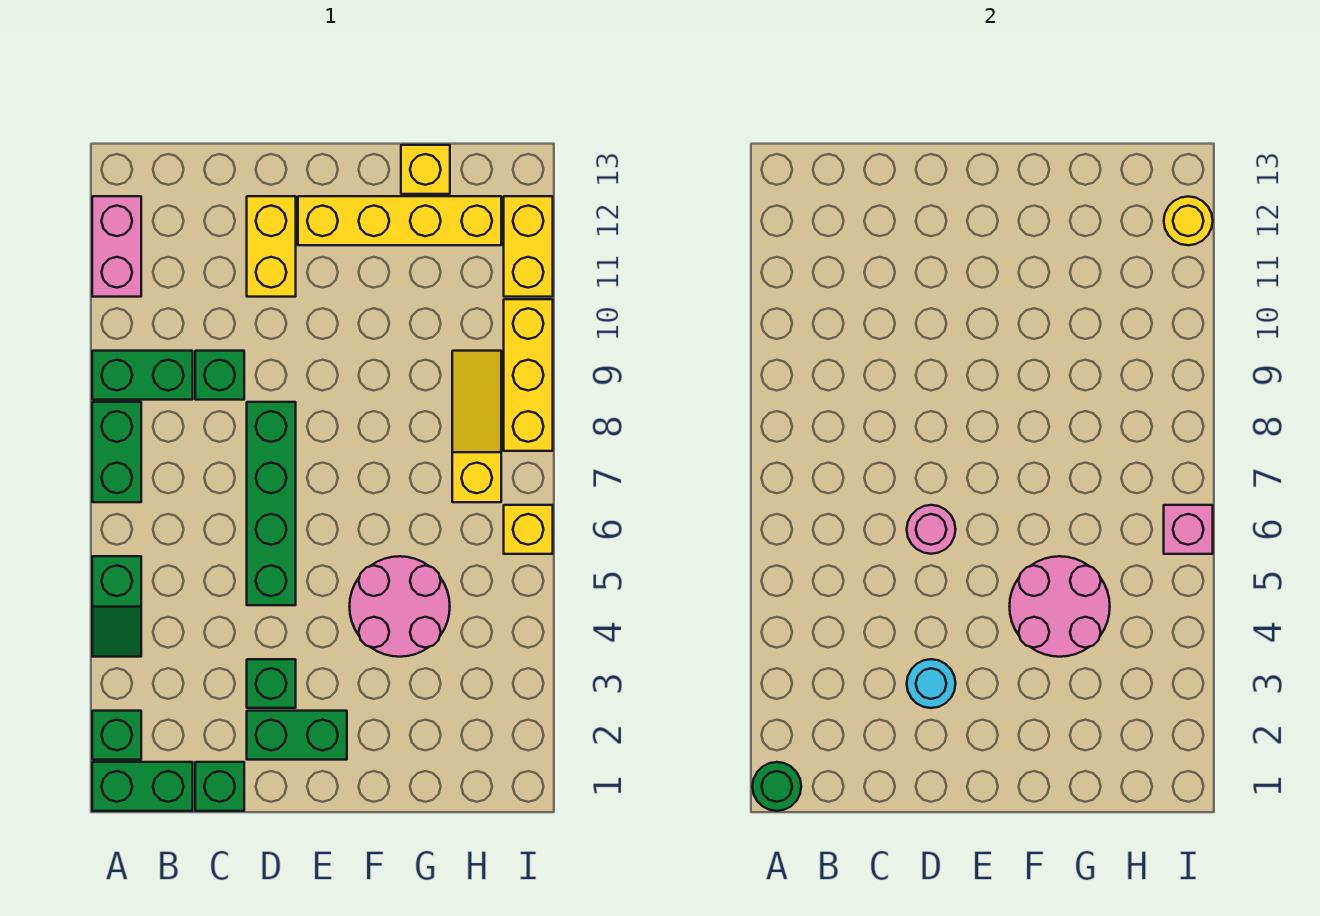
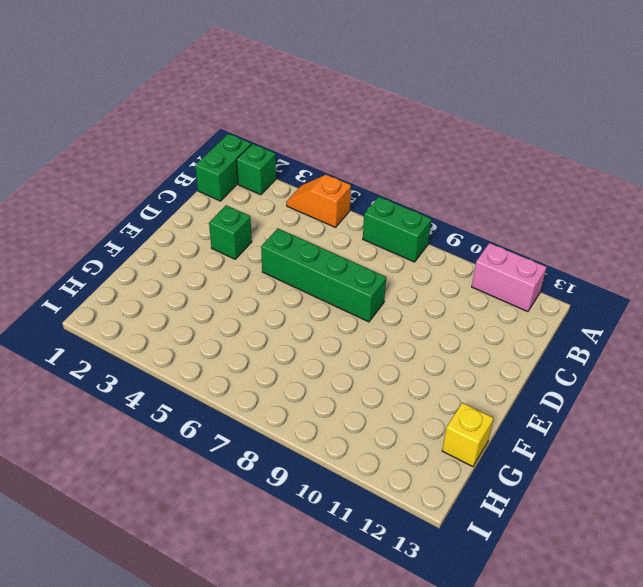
orange slope A4:A5 level 1 top 5 -> green slope A4:A5 level 1 top 5
none -> green brick A9:B9 level 1
none -> green brick C1 level 1
none -> green brick C9 level 1

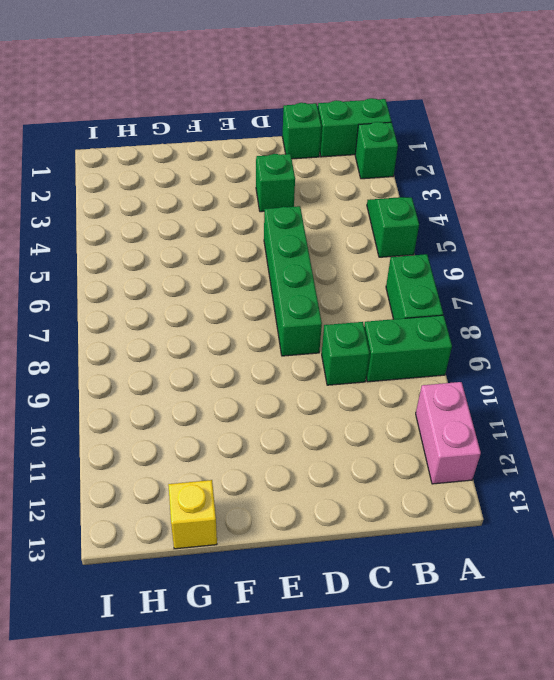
none -> green brick D2:E2 level 1
none -> yellow brick D11:D12 level 1
none -> yellow brick E12:H12 level 1

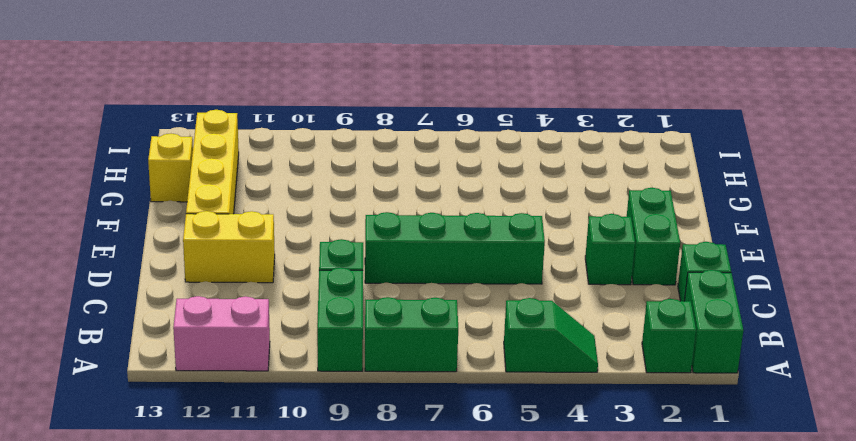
none -> pink round brick F4:G5 level 1
none -> yellow slope H7:H9 level 1 top 7
none -> yellow brick I6 level 1

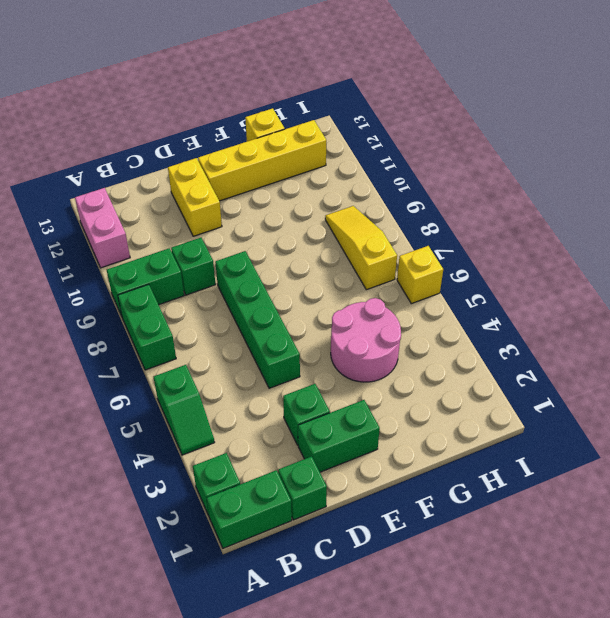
none -> yellow brick I8:I10 level 1
none -> yellow brick I11:I12 level 1
none -> green round brick A1 level 2

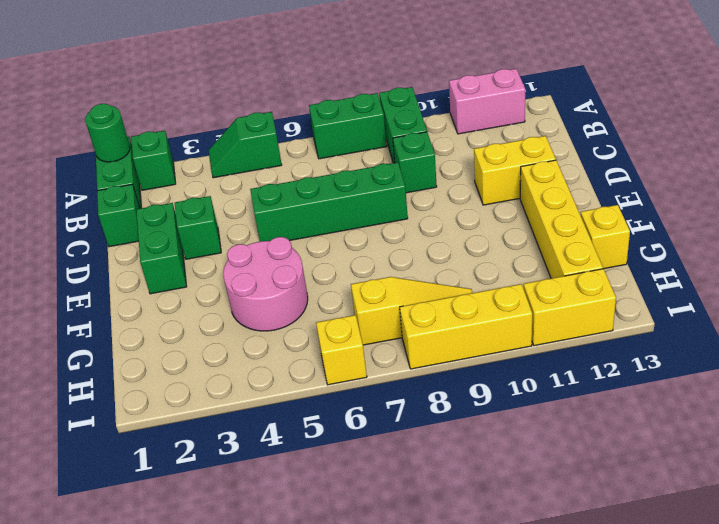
none -> cyan round brick D3 level 2
none -> pink round brick D6 level 2
none -> pink round brick F4:G5 level 2

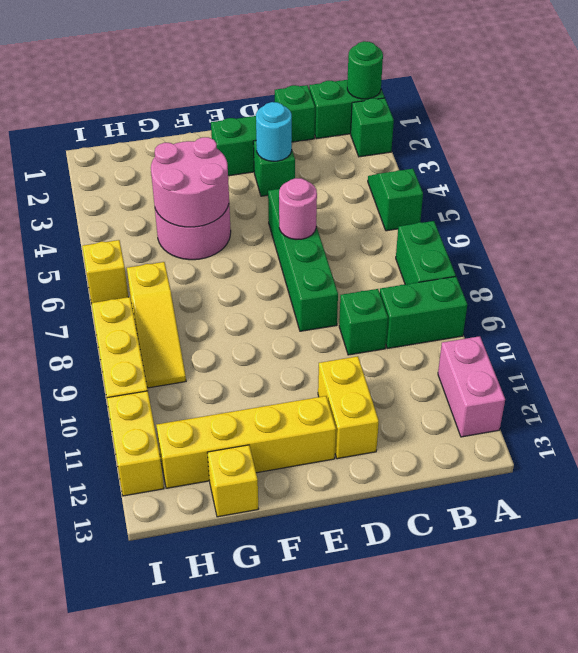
none -> pink brick I6 level 2
none -> yellow round brick I12 level 2

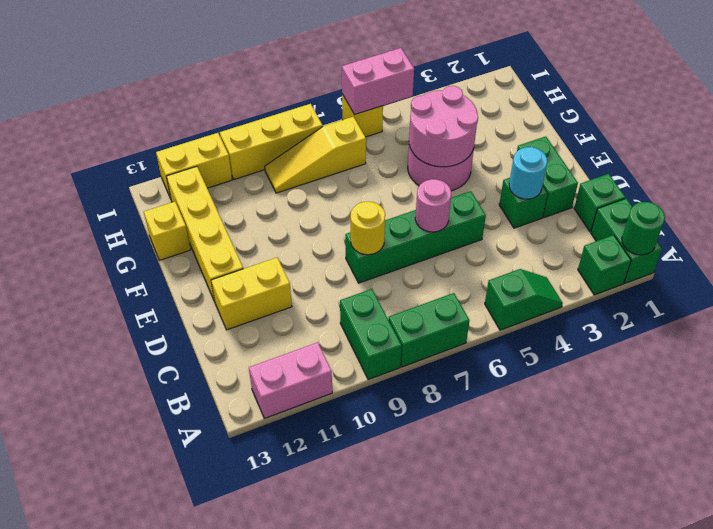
yellow round brick D8 level 2 -> yellow round brick I12 level 2
pink brick I5:I6 level 2 -> pink brick I6 level 2
none -> green brick C9 level 1

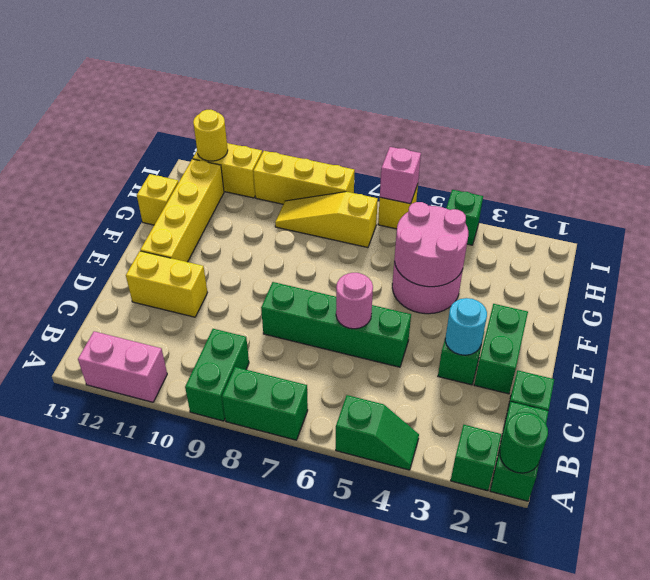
green brick I4 level 1 -> green brick C9 level 1

